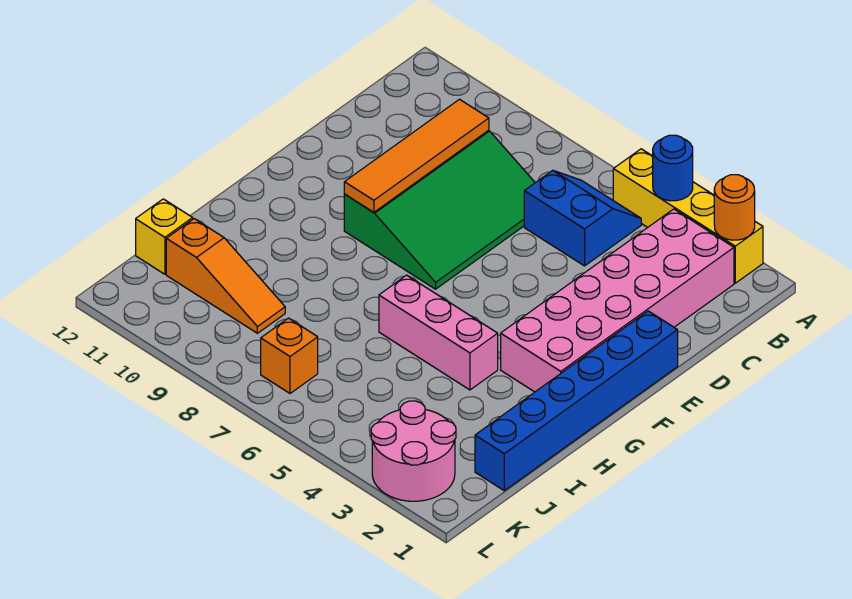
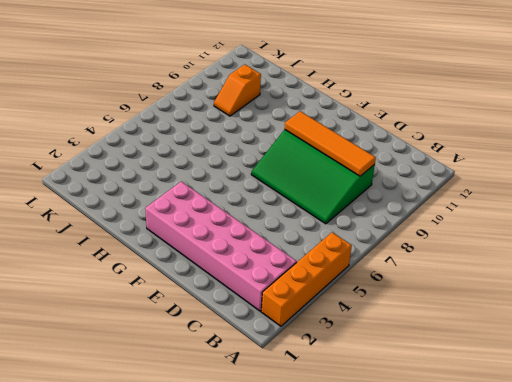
orange brick A2:A5 level 1 -> yellow brick A2:A5 level 1
orange slope J9:J10 level 1 top 10 -> orange slope J9:J11 level 1 top 11
none -> blue slope B5:C6 level 1 top C
none -> blue brick E1:J1 level 1
none -> pink brick H4:H6 level 1

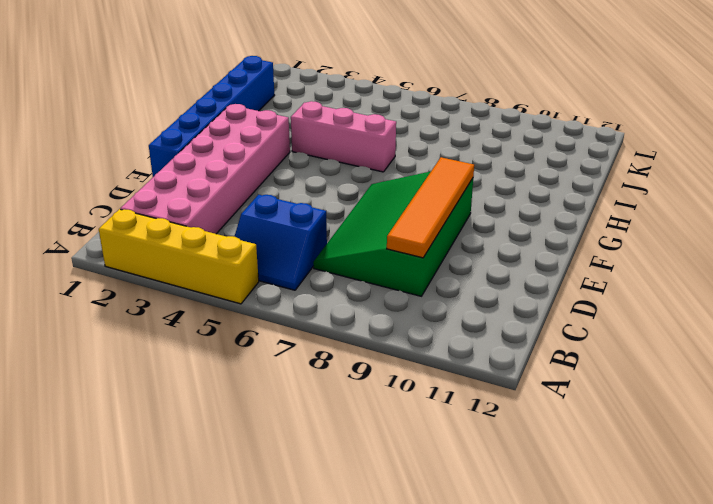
none -> orange slope J9:J11 level 1 top 11
none -> yellow brick J12 level 1
none -> pink round brick K2:L3 level 1

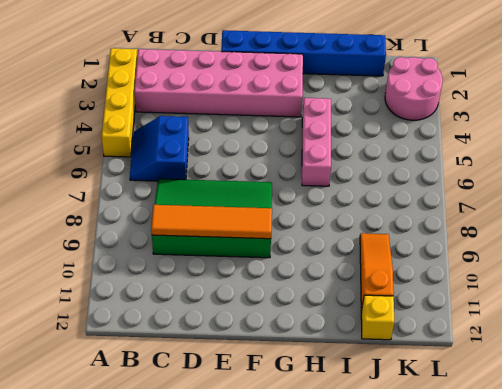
none -> orange brick K7 level 1
none -> orange round brick A2 level 2
none -> blue round brick A4 level 2

